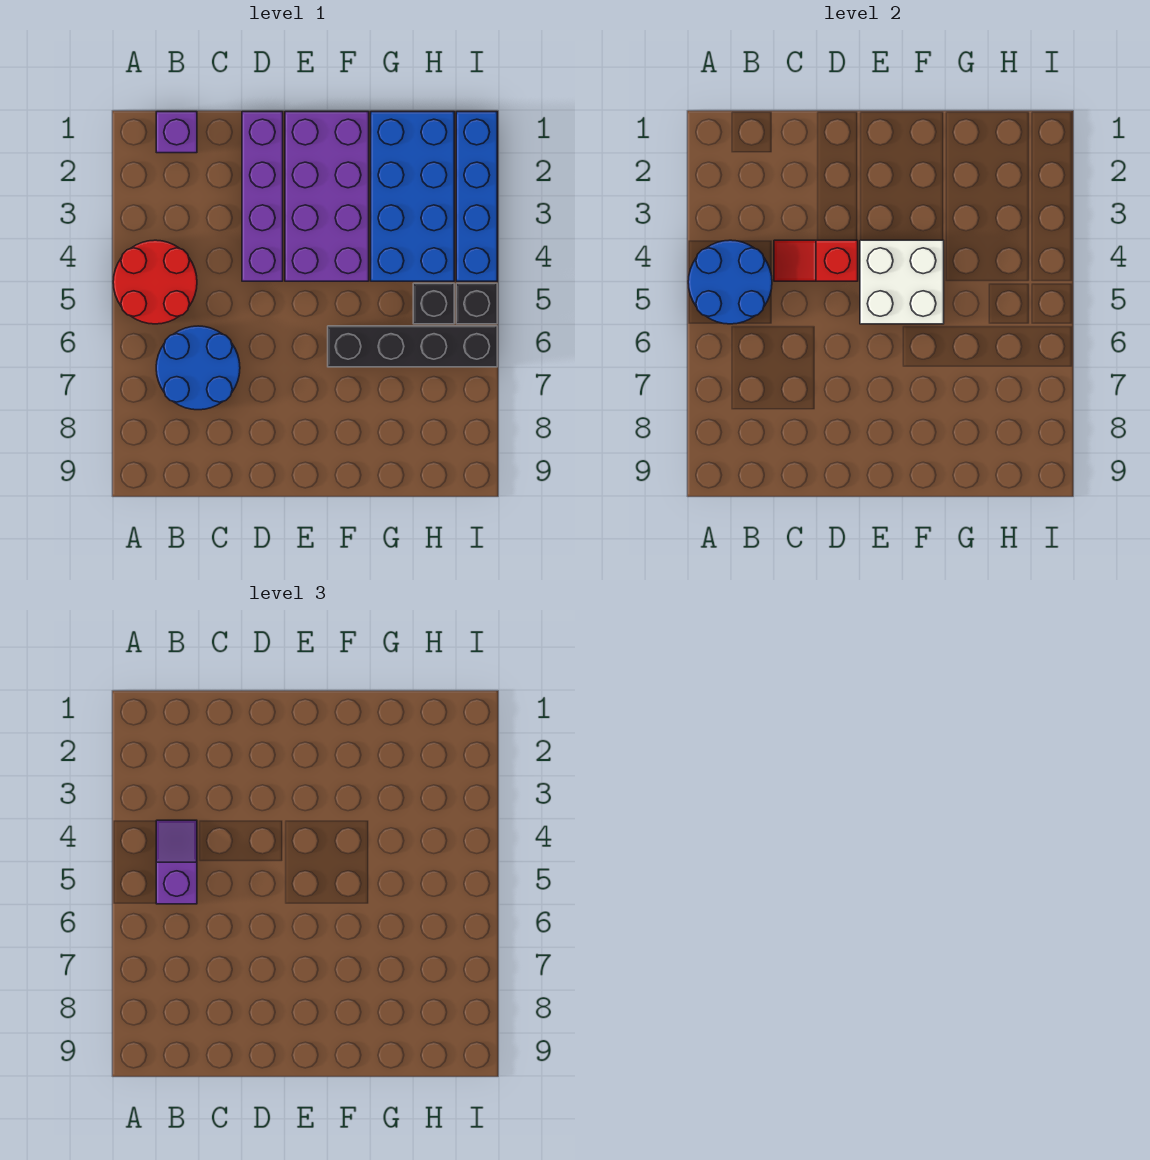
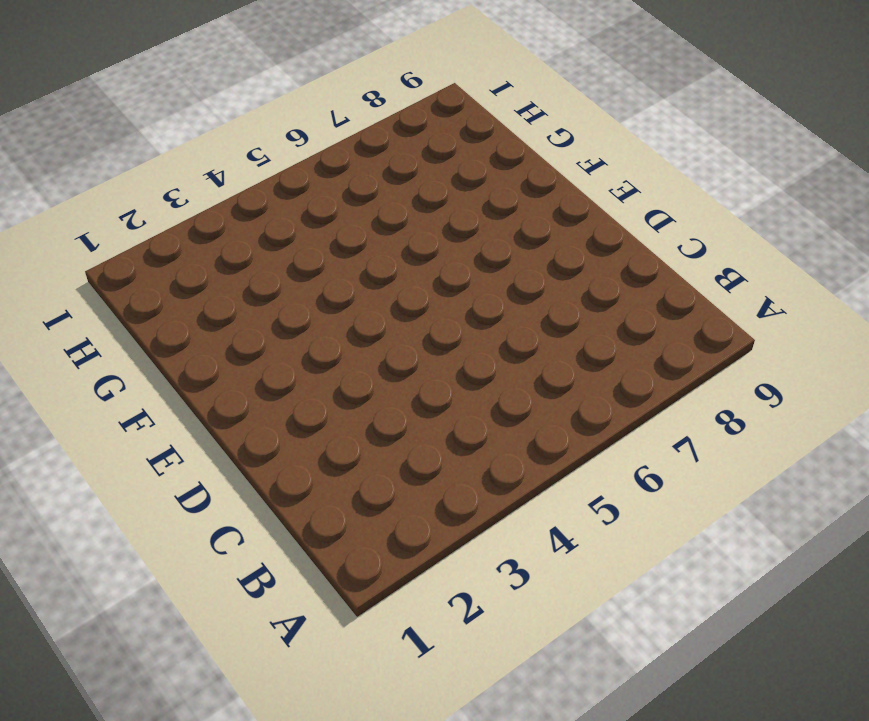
none -> red round brick A4:B5 level 1
none -> purple brick B1 level 1
none -> blue round brick B6:C7 level 1

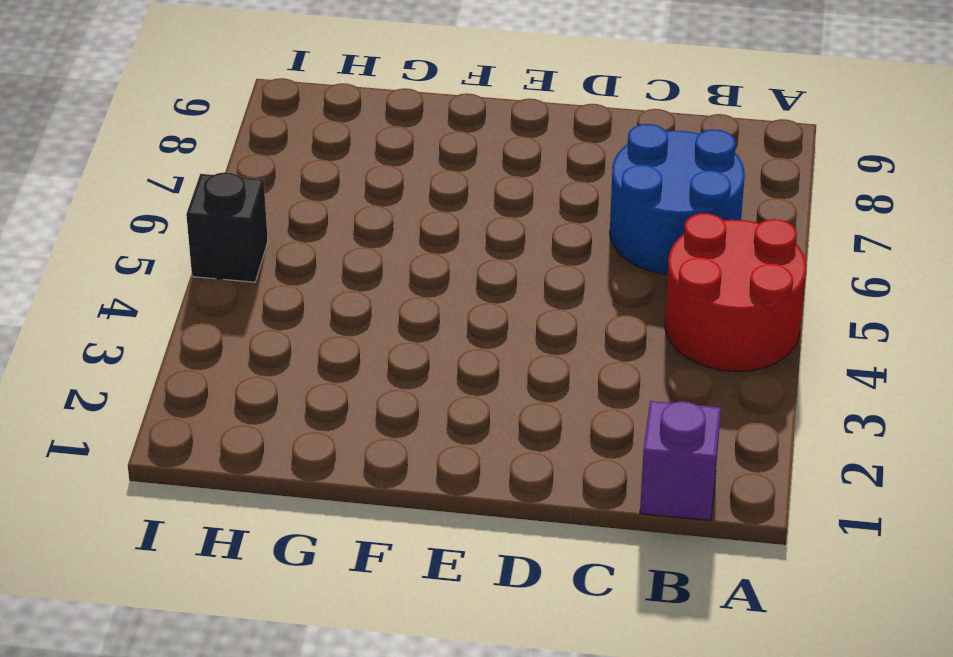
none -> purple brick D1:D4 level 1
none -> purple brick E1:F4 level 1
none -> black brick F6:I6 level 1

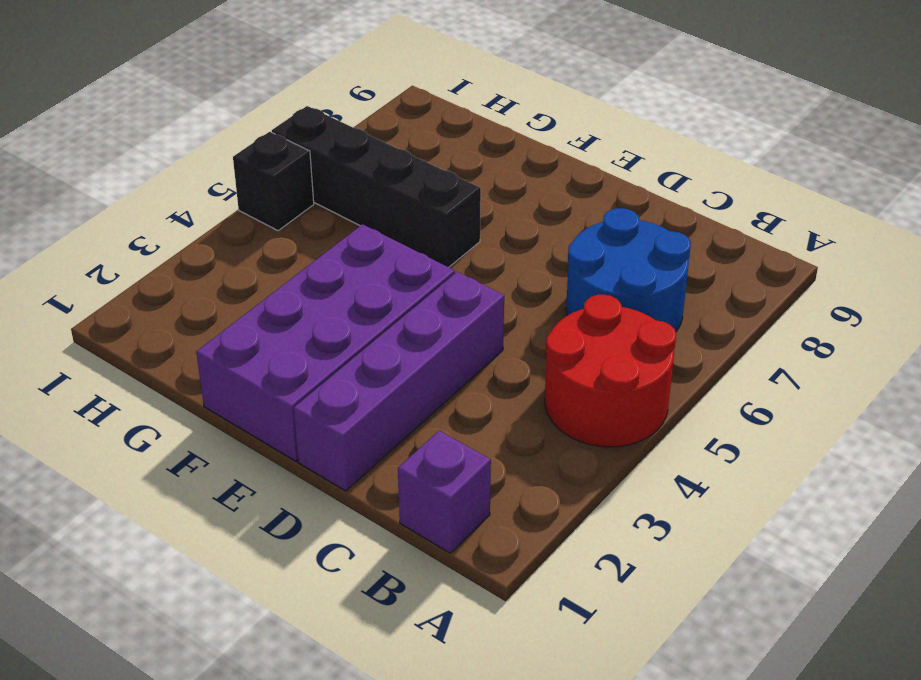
none -> blue brick G1:H4 level 1
none -> black brick H5 level 1
none -> blue brick I1:I4 level 1

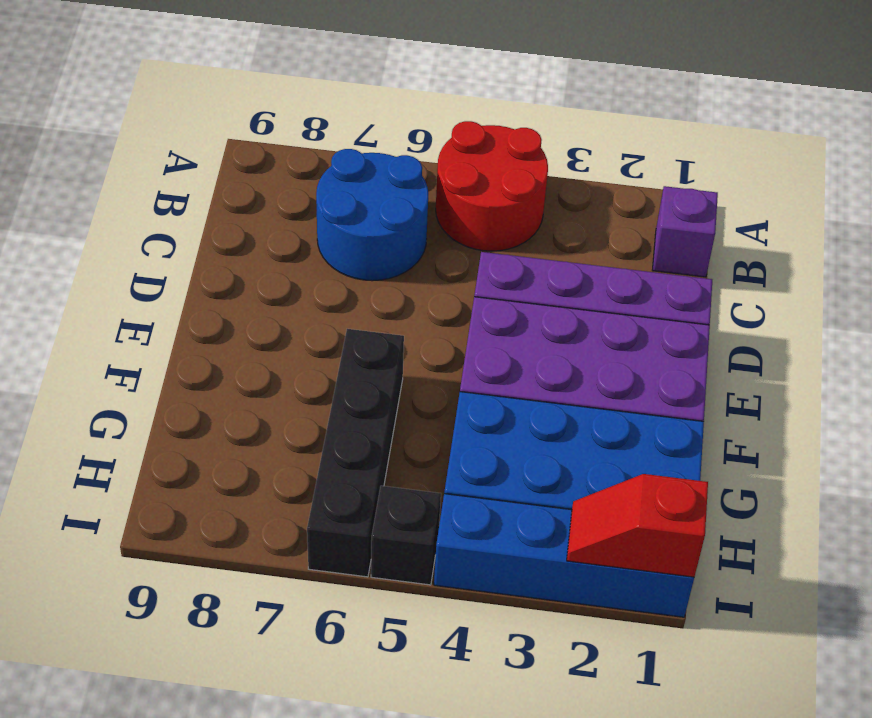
red slope I1:I2 level 2 top 1 -> red slope C4:D4 level 2 top D
none -> black brick H5 level 1
none -> blue round brick A4:B5 level 2
none -> white brick E4:F5 level 2

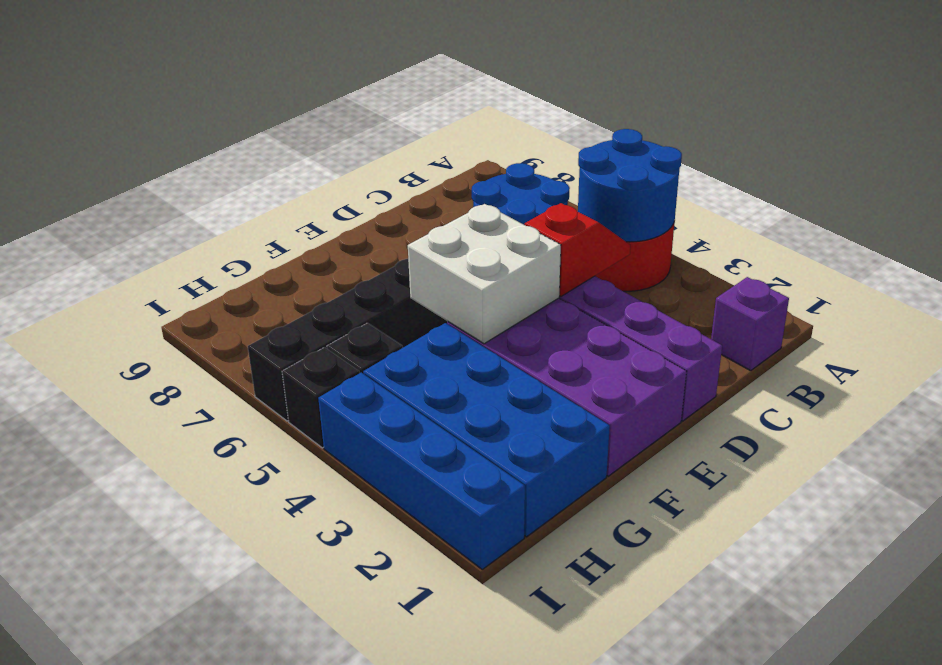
none -> purple slope B4:B5 level 3 top 5

